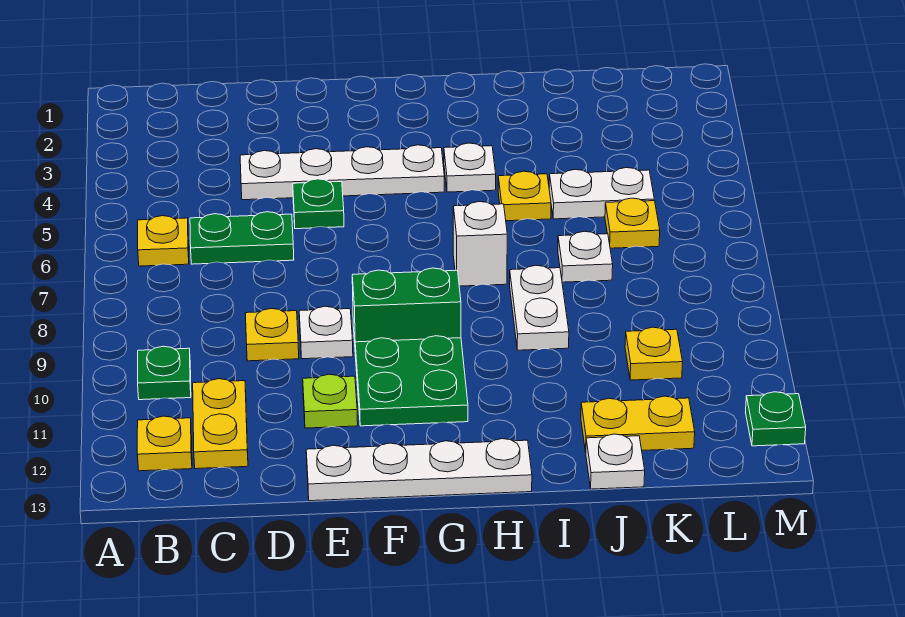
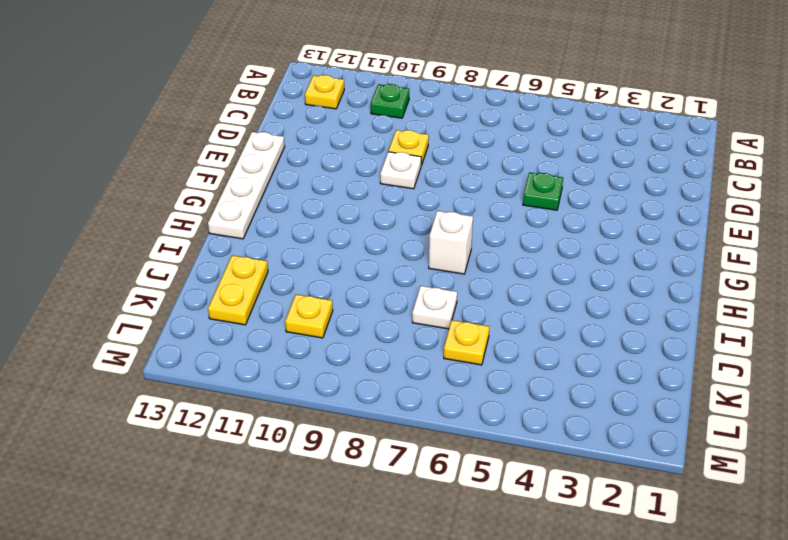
none -> yellow plate B6 level 1
none -> green plate C6:D6 level 1
none -> yellow plate C11:C12 level 1

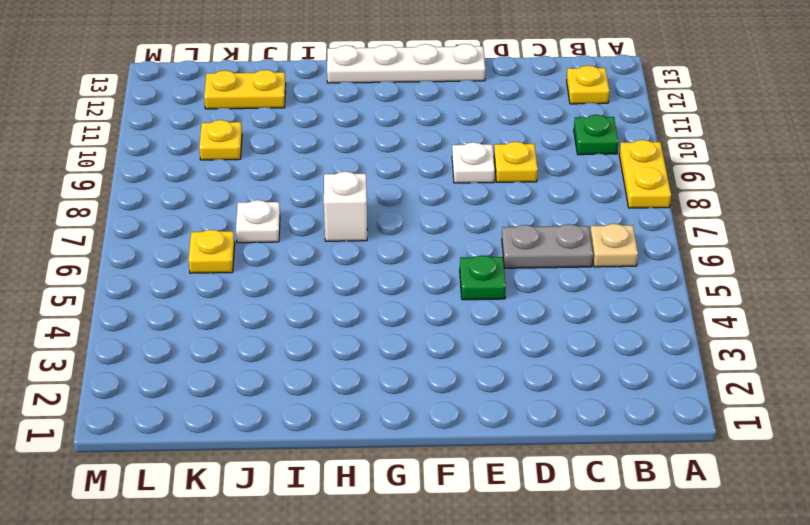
yellow plate A8:A9 level 1 -> yellow plate C11:C12 level 1
tan plate B6 level 1 -> yellow plate B6 level 1
grey plate C6:D6 level 1 -> green plate C6:D6 level 1
none -> white plate D4:G4 level 1
none -> lime plate E11 level 1
none -> green brick F9:G9 level 1

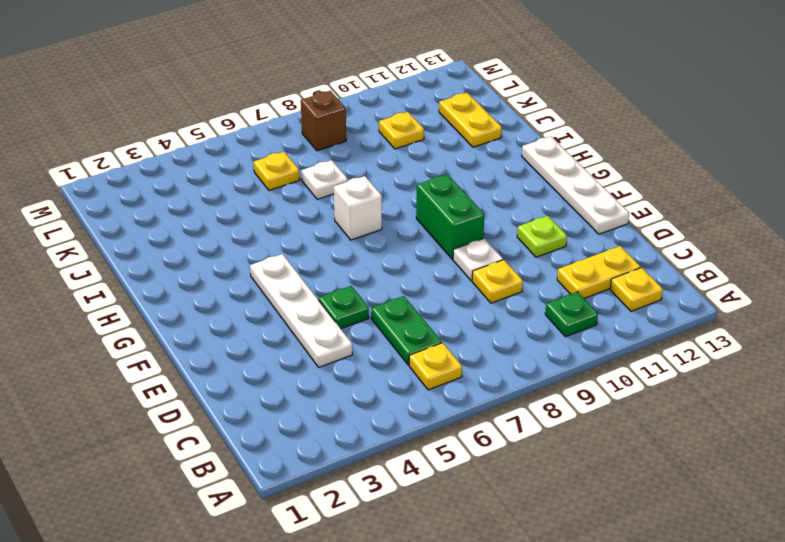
brown brick L8 level 1 -> none
none -> green plate F10:G11 level 1
none -> white plate H4 level 1
none -> yellow plate I5 level 1

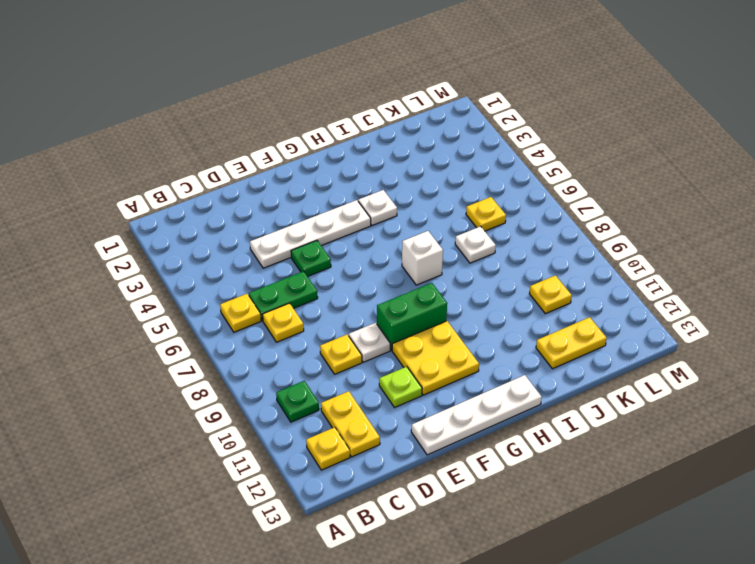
yellow plate C7 level 1 -> yellow plate I5 level 1
yellow plate F10:G11 level 1 -> green plate F10:G11 level 1
none -> white plate I8:I9 level 1
none -> white plate J5:K5 level 1
none -> white plate J13 level 1

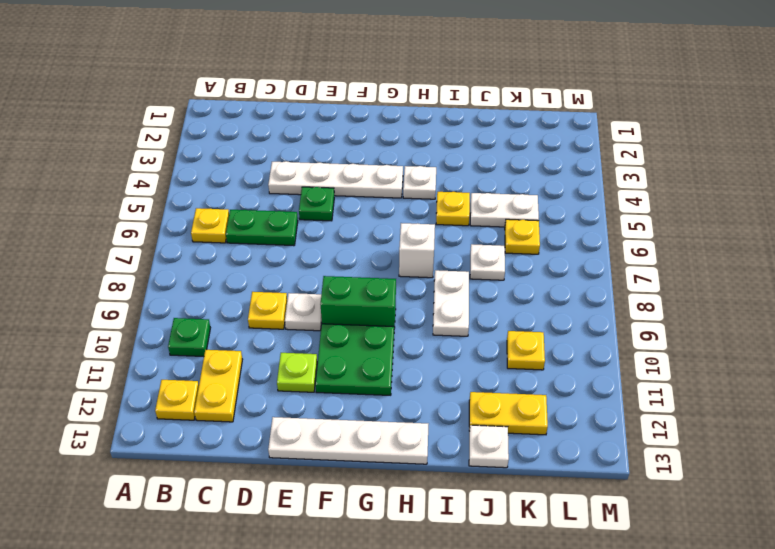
none -> green plate M12 level 1

